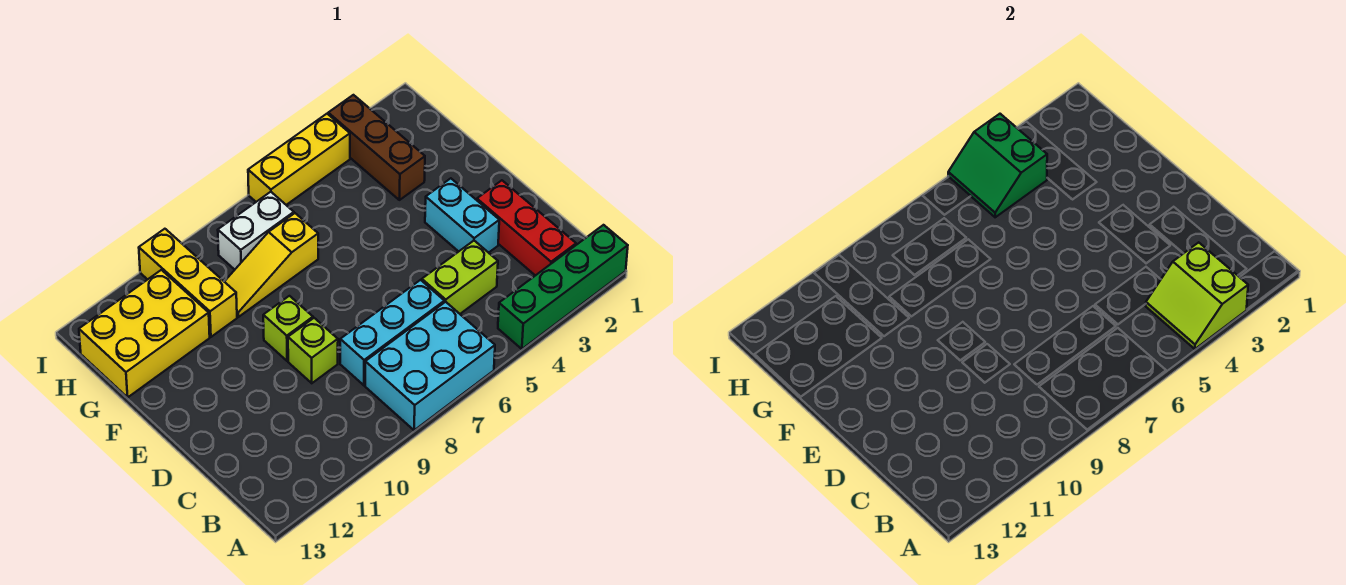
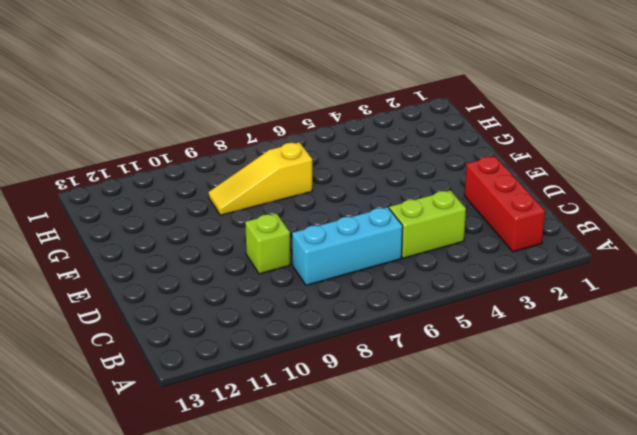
none -> green brick A1:A4 level 1
none -> cyan brick A6:B8 level 1
none -> cyan brick D3:E3 level 1

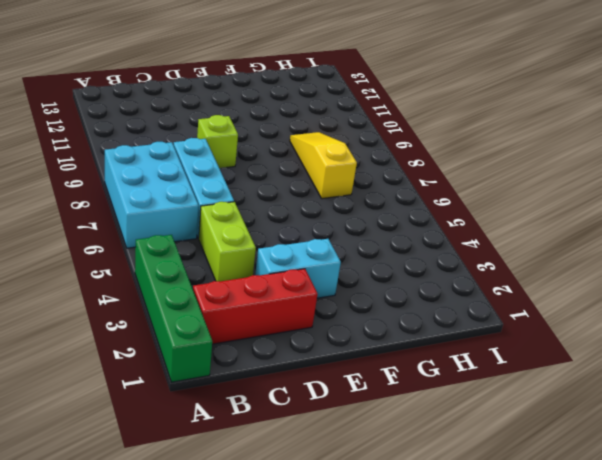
none -> lime brick E9 level 1
none -> brown brick G3:I3 level 1
none -> yellow brick G10:I10 level 1

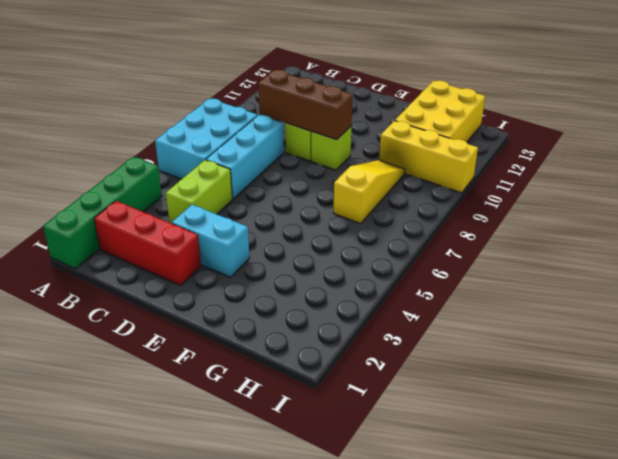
brown brick C9:E9 level 2 -> brown brick G3:I3 level 1
none -> white brick H7:H8 level 1
none -> yellow brick I4:I6 level 1
none -> lime slope A3:B4 level 2 top 3

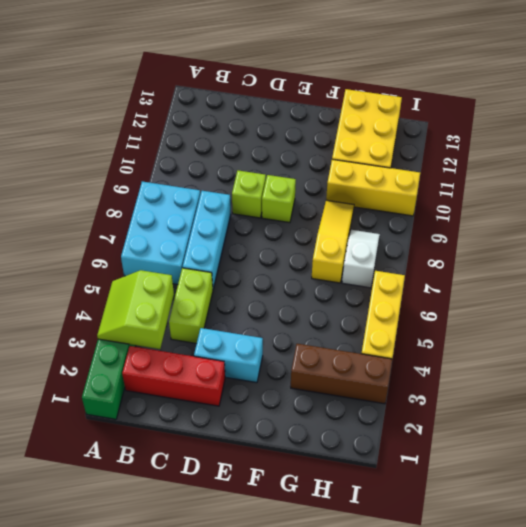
lime slope A3:B4 level 2 top B -> lime slope A3:B4 level 2 top 3
white slope H7:H8 level 1 top 7 -> white brick H7:H8 level 1
none -> green slope H4:I5 level 2 top 4

